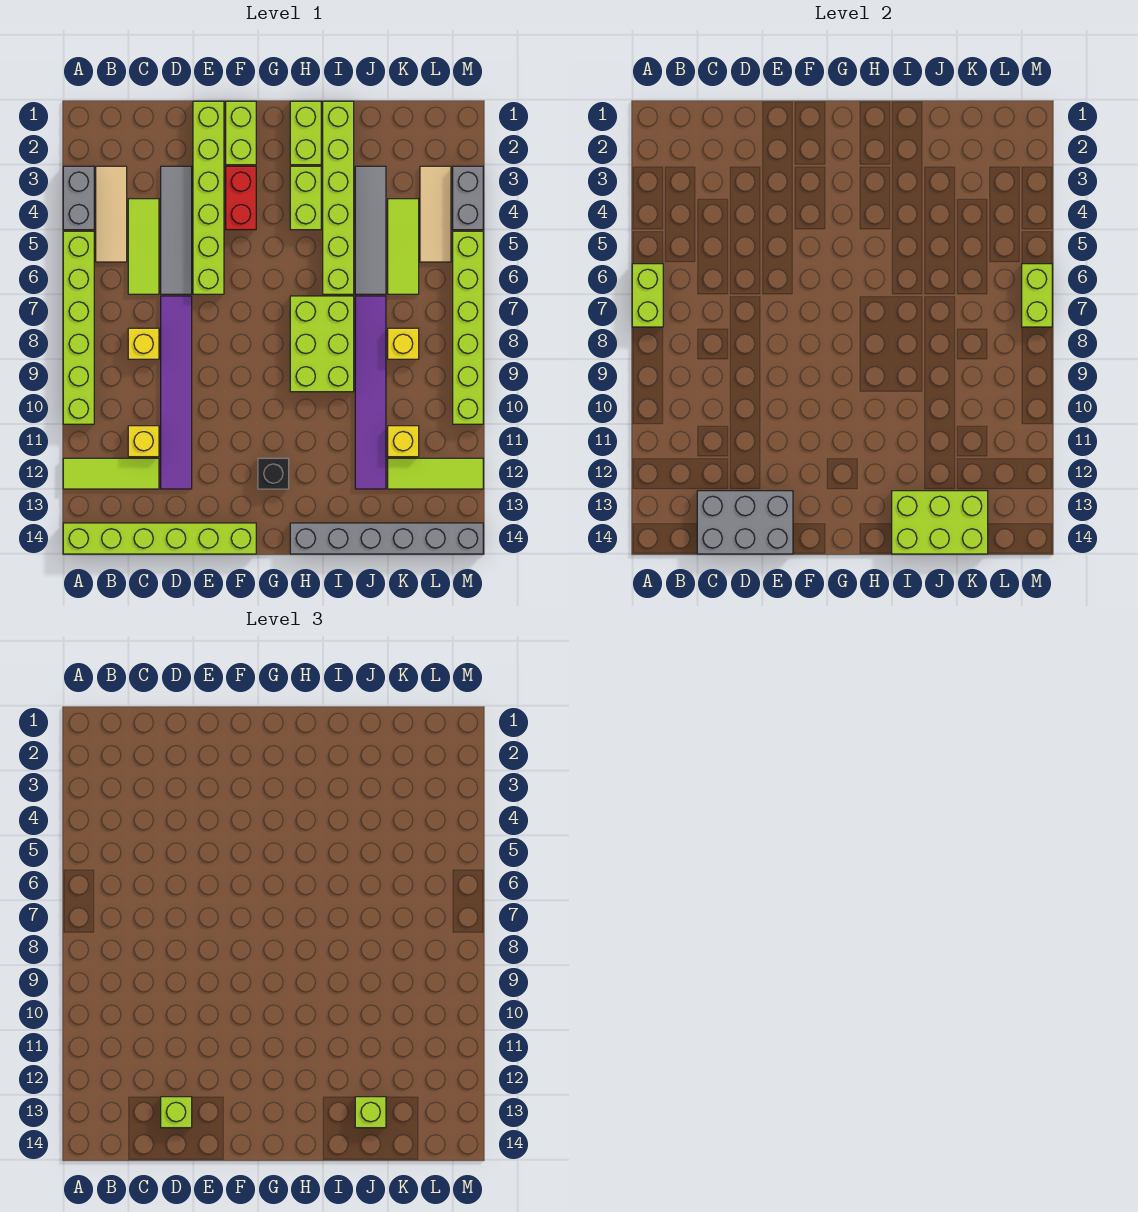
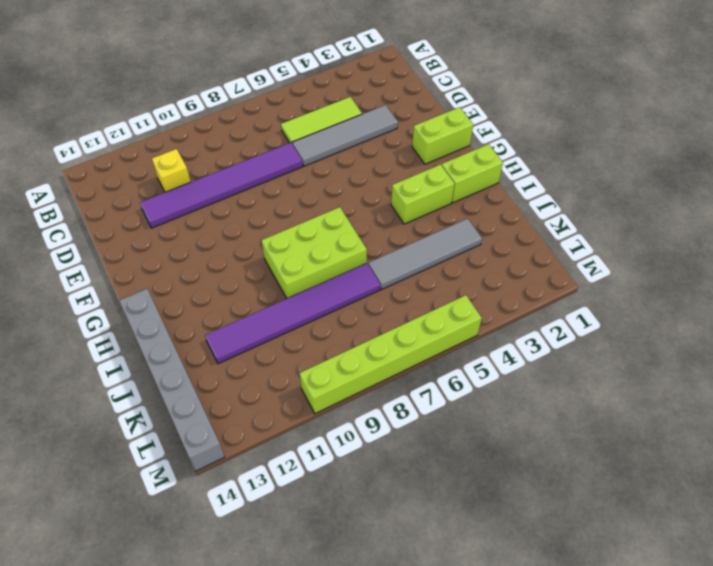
none -> grey brick A3:A4 level 1
none -> lime brick A5:A10 level 1
none -> lime tile A12:C12 level 1
none -> lime brick A14:F14 level 1

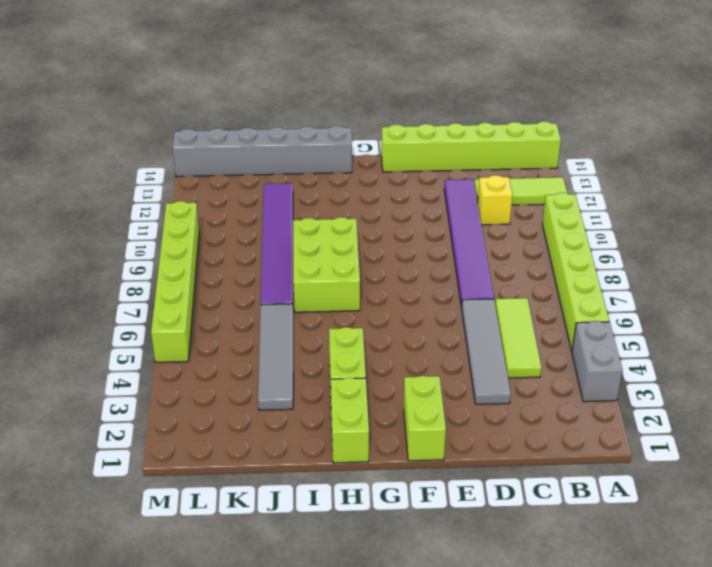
none -> tan tile B3:B5 level 1
none -> yellow brick C8 level 1
none -> lime brick E1:E6 level 1
none -> red brick F3:F4 level 1

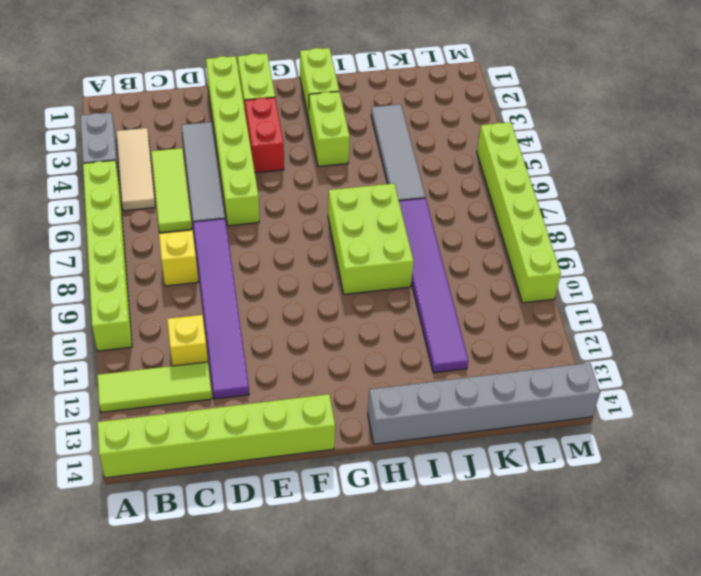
none -> black brick G12 level 1
none -> lime brick I1:I6 level 1
none -> lime tile K4:K6 level 1
none -> yellow brick K8 level 1

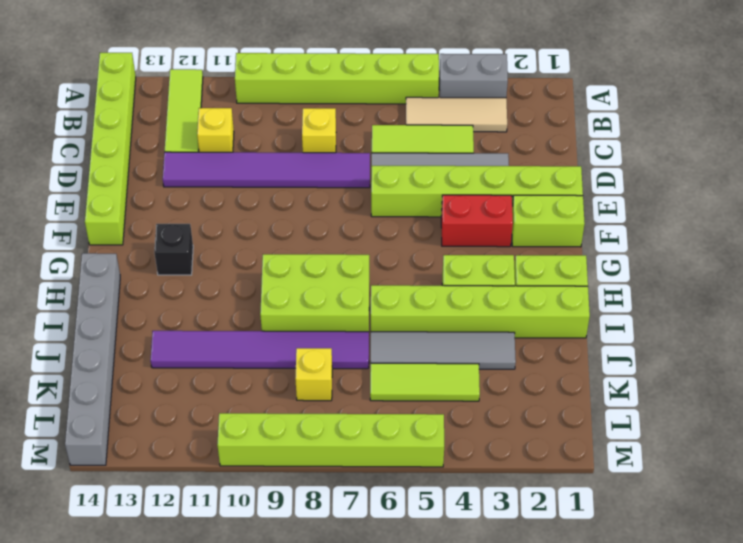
none -> yellow brick K11 level 1
none -> lime tile K12:M12 level 1
none -> tan tile L3:L5 level 1
none -> grey brick M3:M4 level 1

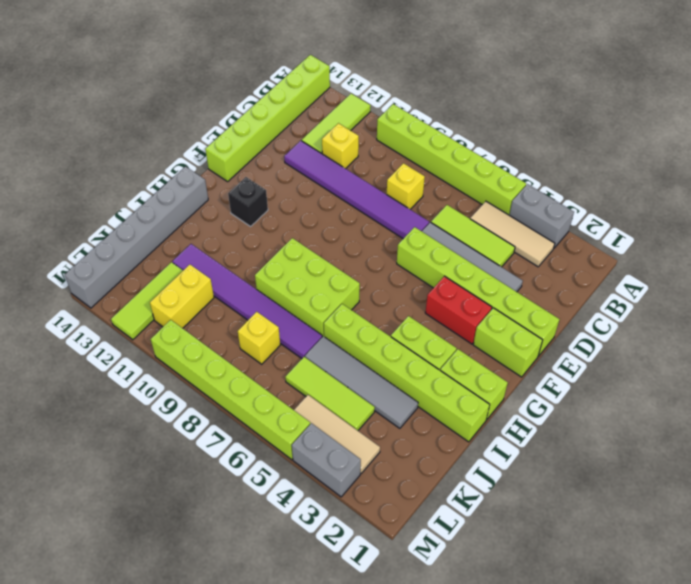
yellow brick K11:L11 level 1 -> yellow brick K11 level 1
none -> lime brick A6:A7 level 2
none -> grey brick C13:E14 level 2
none -> lime brick I13:K14 level 2
none -> lime brick M6:M7 level 2

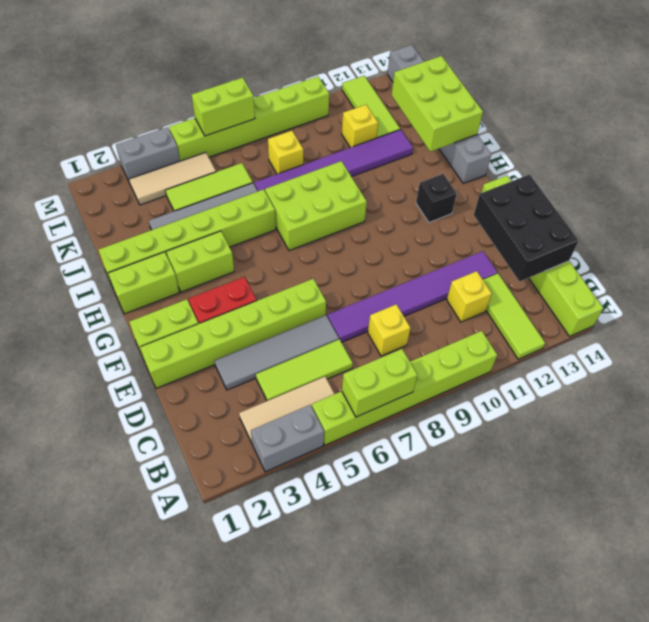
black brick C13:E14 level 2 -> grey brick C13:E14 level 2
none -> lime brick D13 level 3
none -> lime brick J13 level 3

